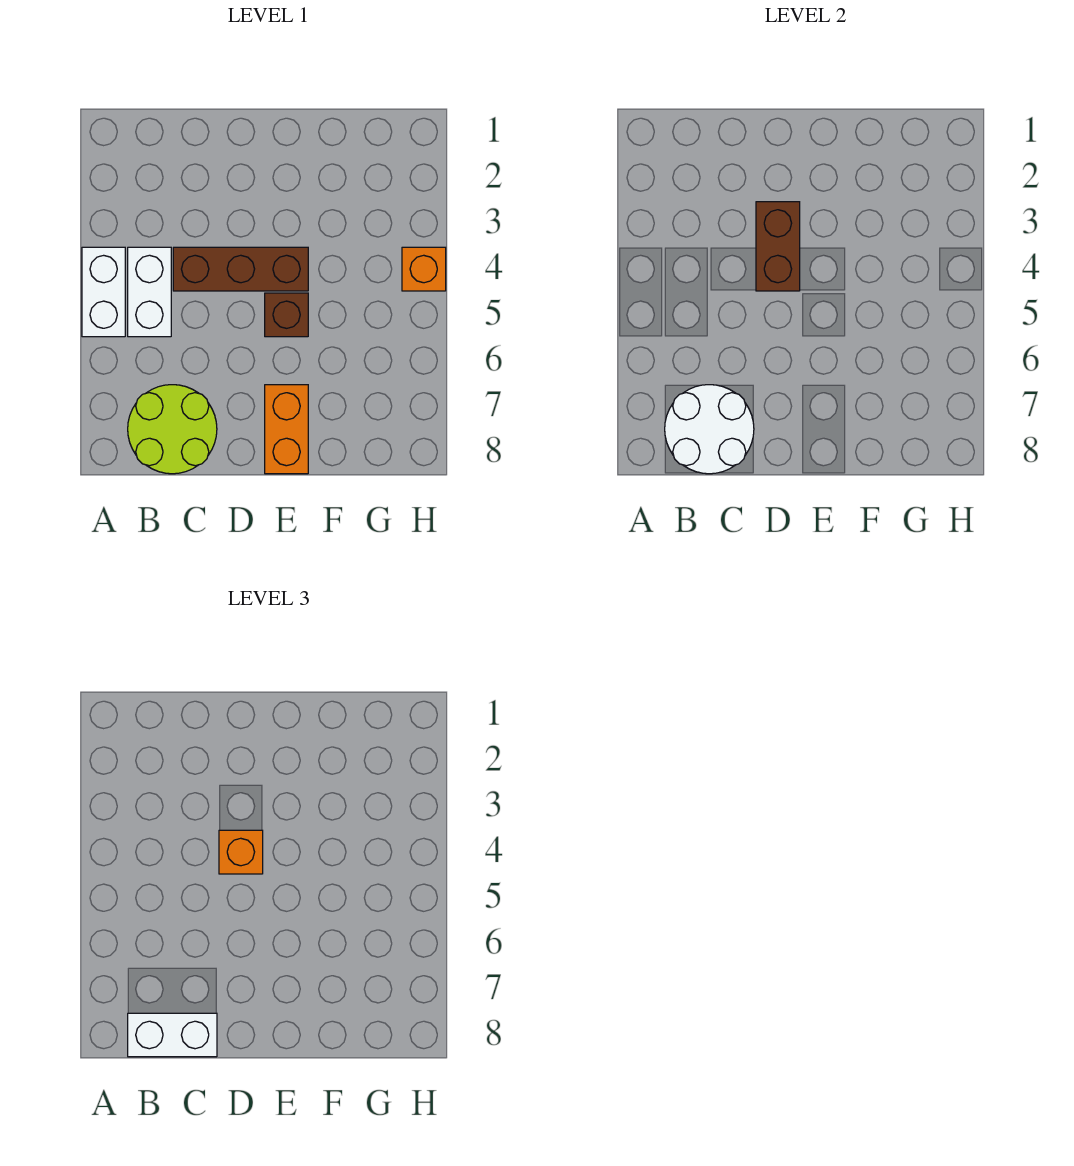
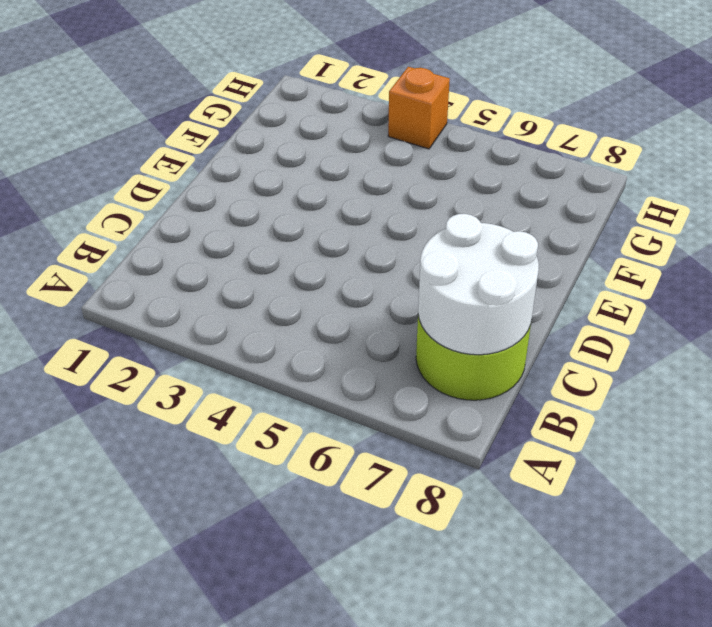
none -> white brick A4:A5 level 1
none -> white brick B4:B5 level 1

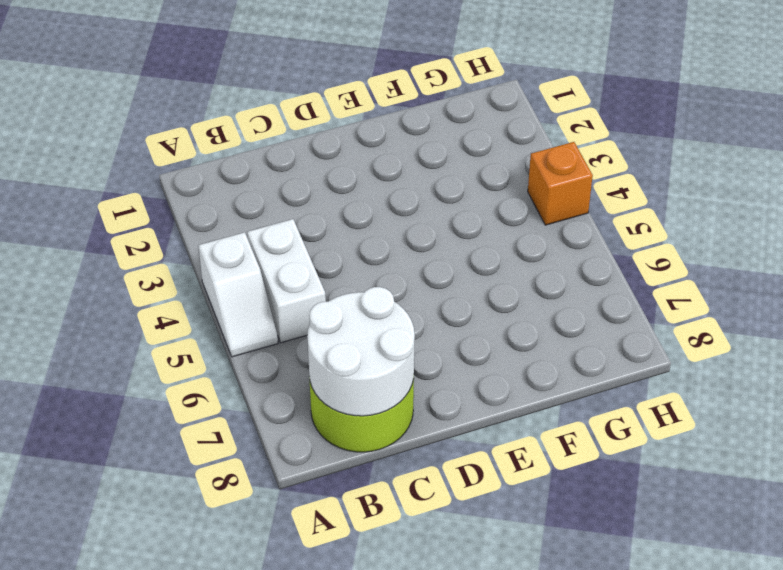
white slope A4:A5 level 1 top 4 -> white brick A4:A5 level 1
none -> brown brick C4:E4 level 1
none -> brown brick E5 level 1

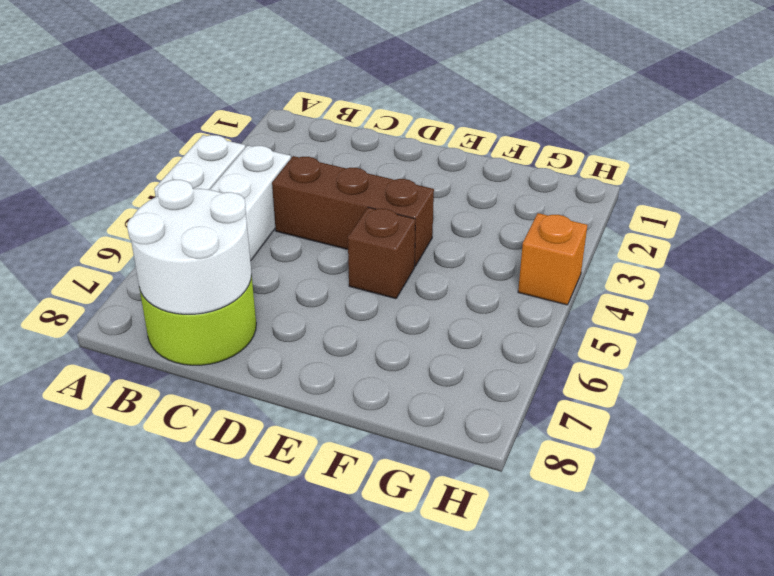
none -> orange brick E7:E8 level 1
none -> brown brick D3:D4 level 2

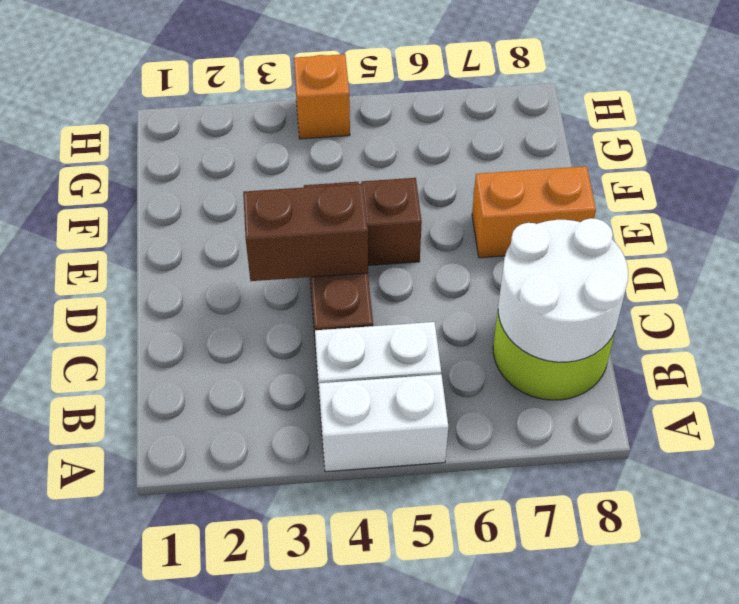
none -> white brick B8:C8 level 3
none -> orange brick D4 level 3

